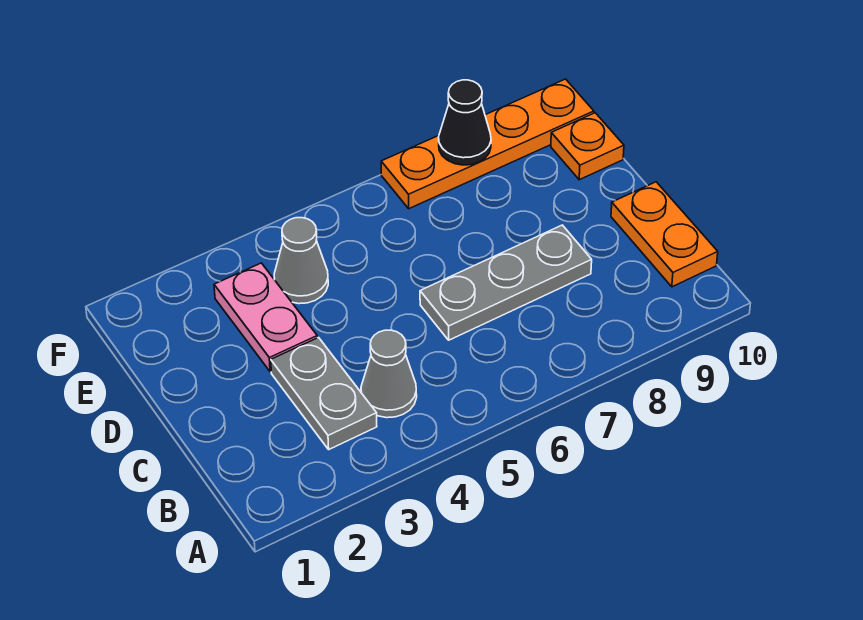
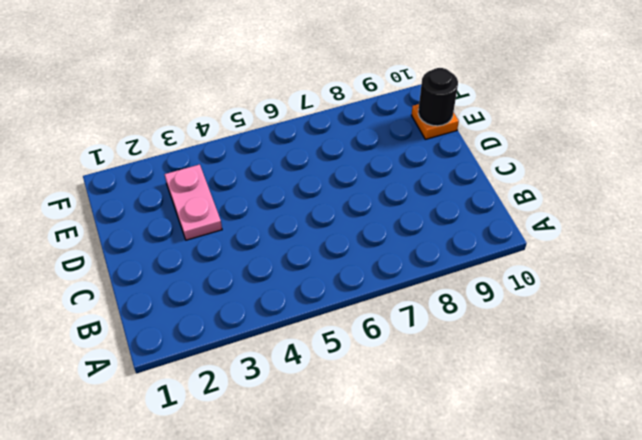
black round brick E10 level 2 -> none
none -> grey plate B3:C3 level 1
none -> grey cone B4 level 1

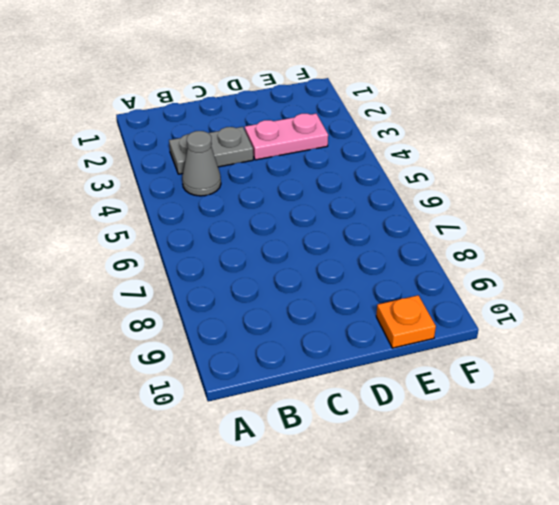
none -> orange plate B10:C10 level 1
none -> grey plate C6:C8 level 1

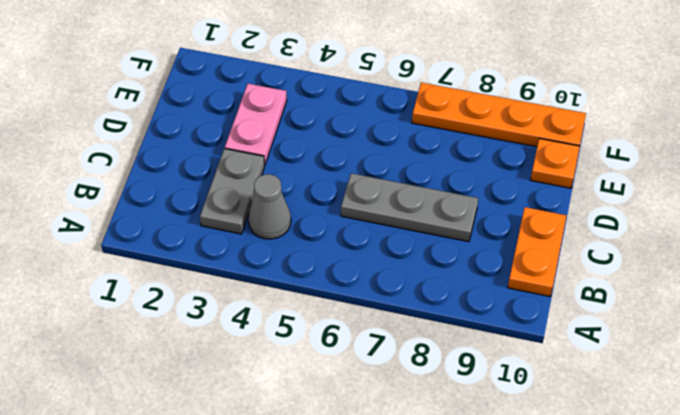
none -> grey cone E4 level 1
none -> black cone F8 level 2

